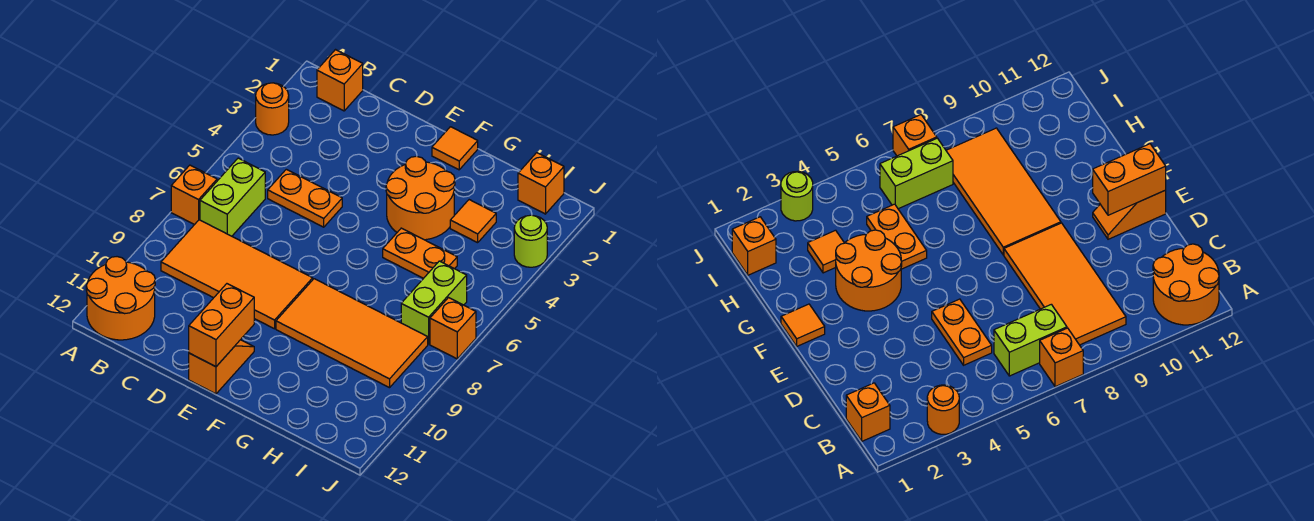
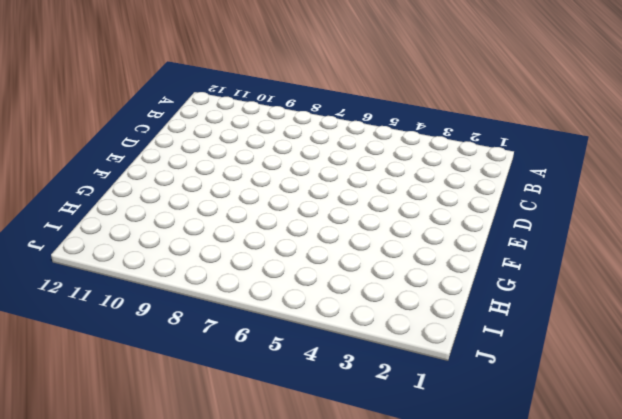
none -> orange round brick A3 level 1
none -> orange brick A7 level 1
none -> orange round brick A11:B12 level 1

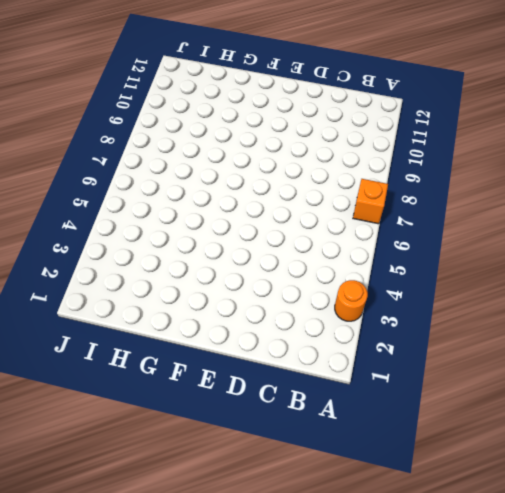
none -> orange round brick A11:B12 level 1
none -> orange brick B1 level 1
none -> lime brick B6:B7 level 1

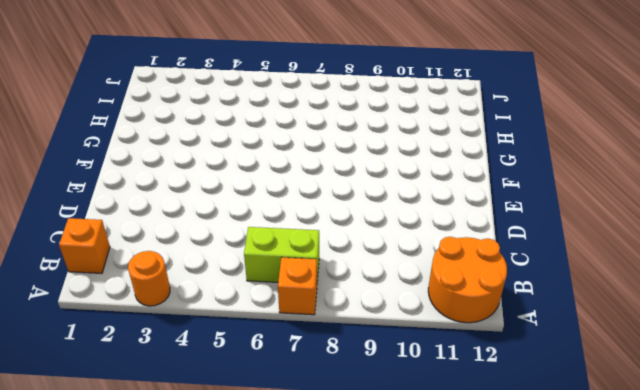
none -> orange tile B8:E9 level 1
none -> orange plate C5:D5 level 1
none -> orange slope E11:E12 level 1 top 12

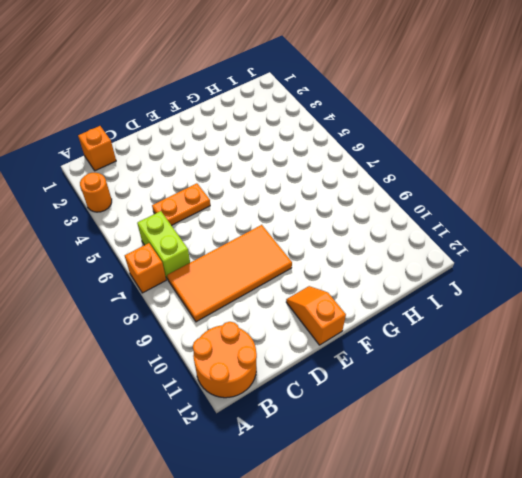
none -> orange tile F1 level 1
none -> orange round brick F3:G4 level 1
none -> orange tile F8:I9 level 1

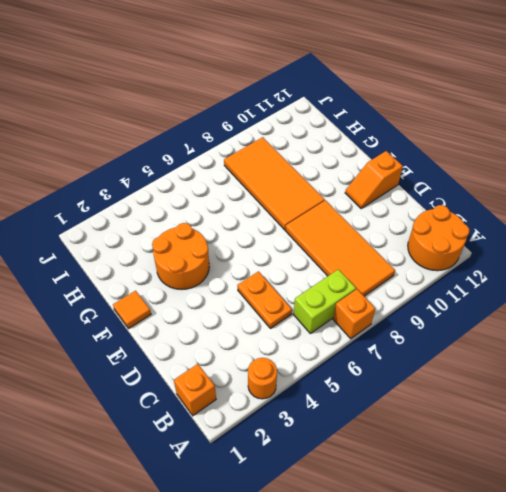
none -> orange plate G5:H5 level 1
none -> orange tile H3 level 1
none -> orange brick I1 level 1

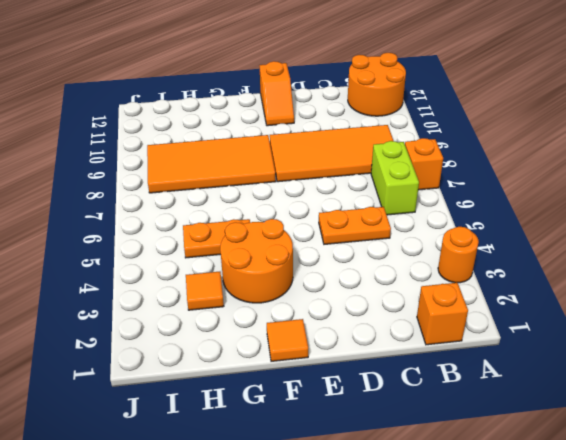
none -> orange brick I1 level 1
none -> lime brick I6:I7 level 1
none -> lime round brick J3 level 1

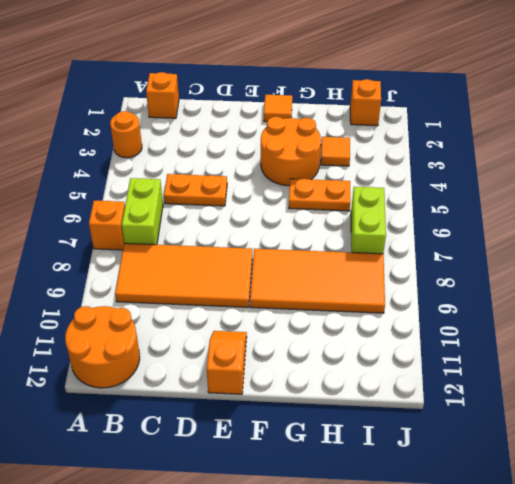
none -> lime round brick J3 level 1
none -> orange brick J7 level 1
none -> orange brick E11:E12 level 2

